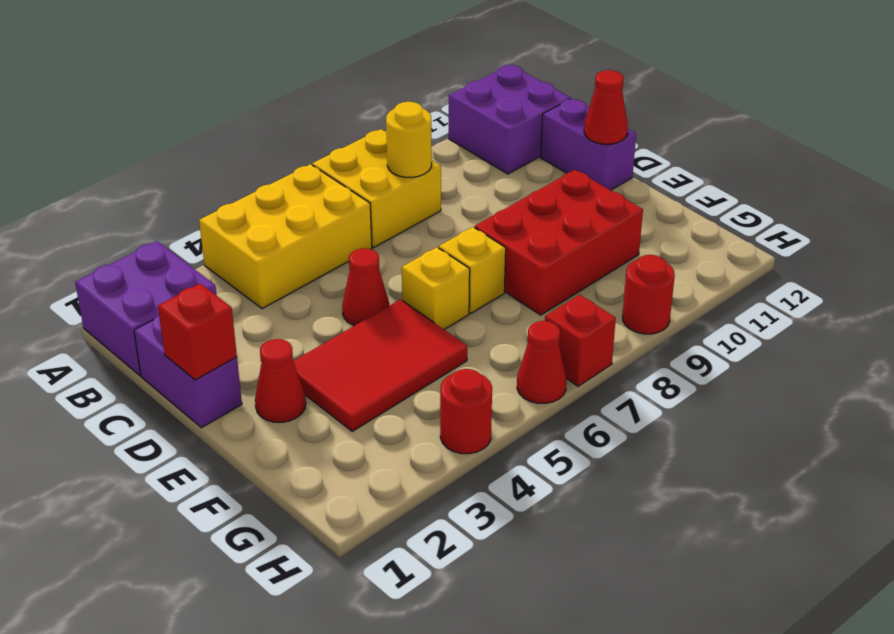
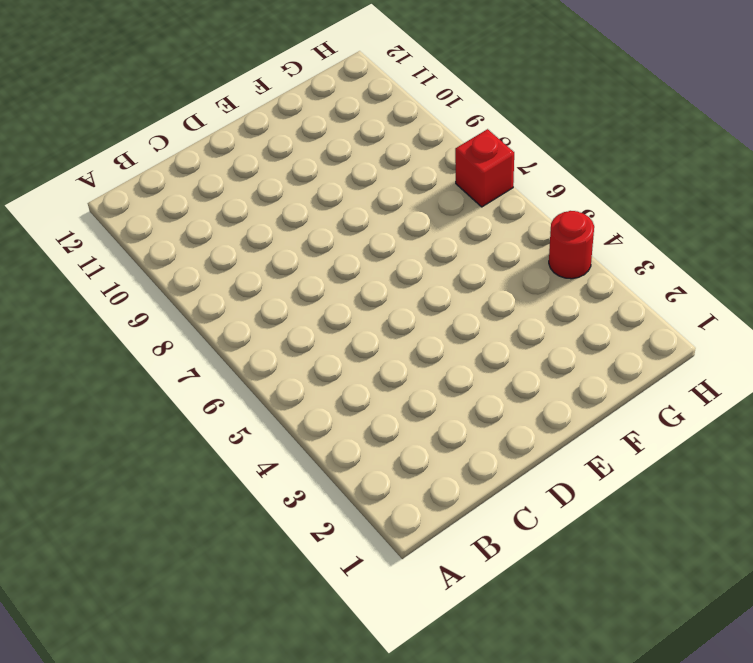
none -> purple brick A1:B2 level 1
none -> yellow brick A4:B6 level 1
none -> yellow brick A7:B8 level 1

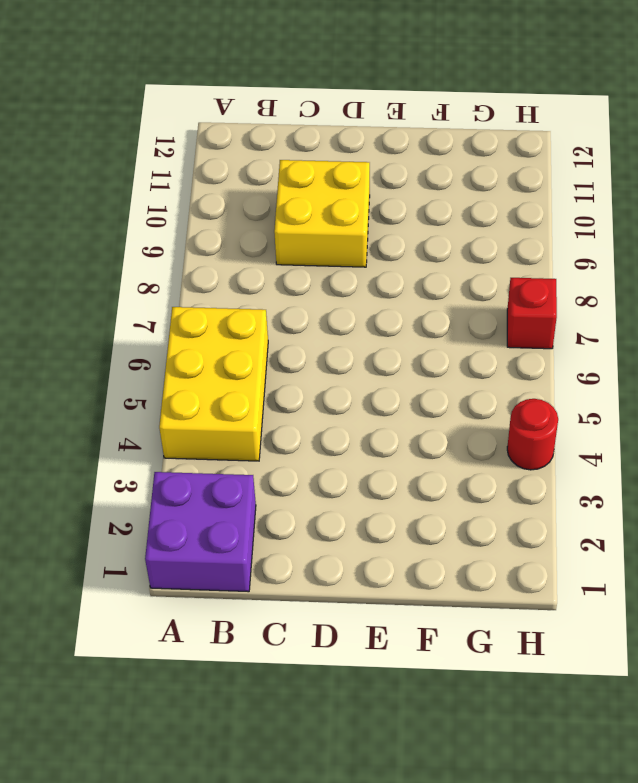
yellow brick C9:D10 level 1 -> yellow brick A7:B8 level 1
none -> purple brick A11:B12 level 1
none -> purple brick C1:D1 level 1
none -> purple brick C12:D12 level 1

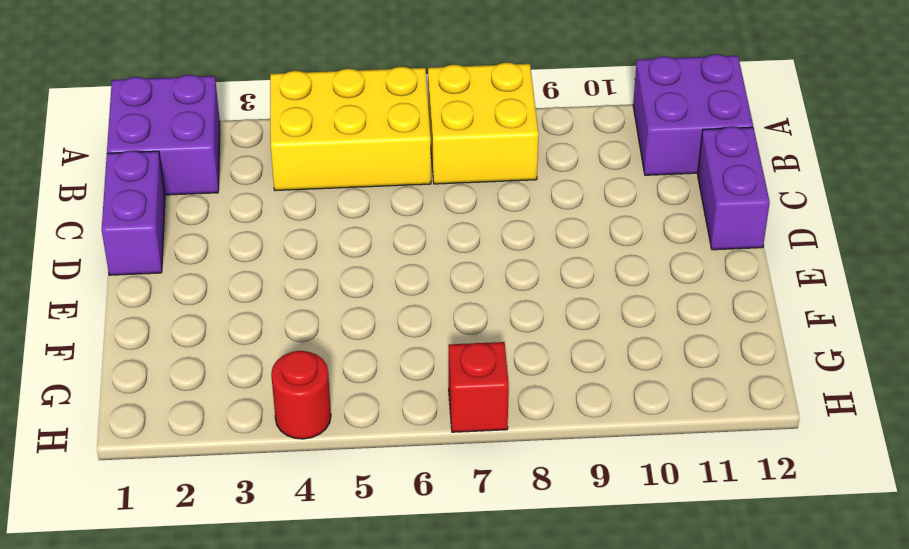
none -> red cone D5 level 1
none -> red cone E2 level 1
none -> red tile E3:F5 level 1

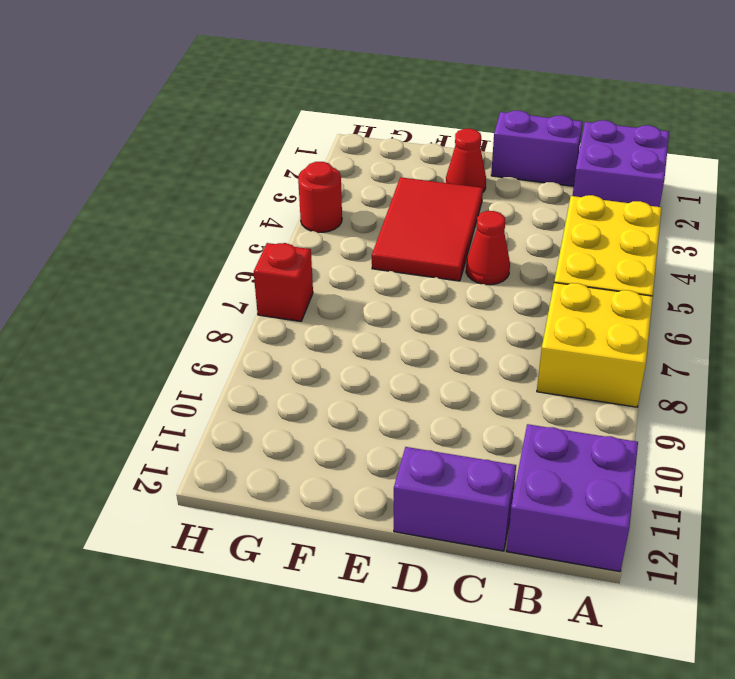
none -> yellow brick E6 level 1
none -> yellow brick E7 level 1
none -> red brick E8:F10 level 1

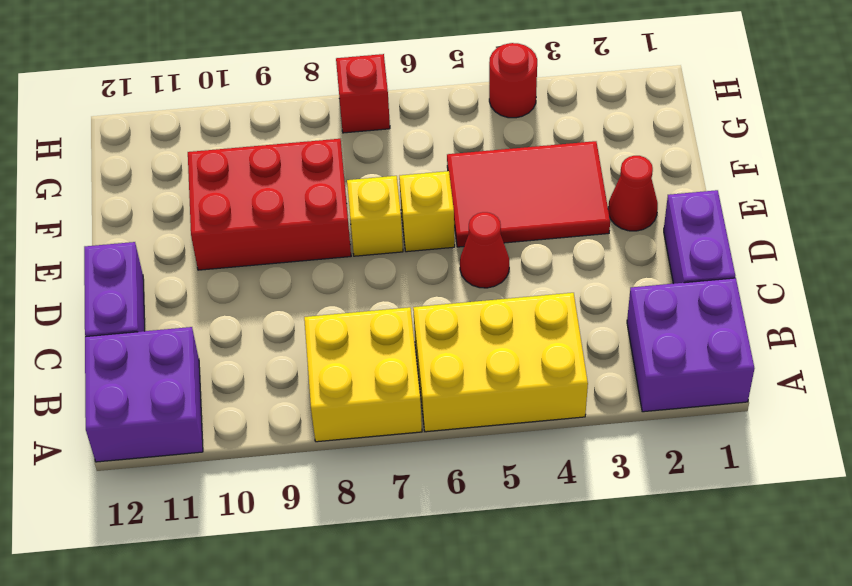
none -> red cone H6 level 1
none -> red round brick H9 level 1
none -> yellow round brick B8 level 2

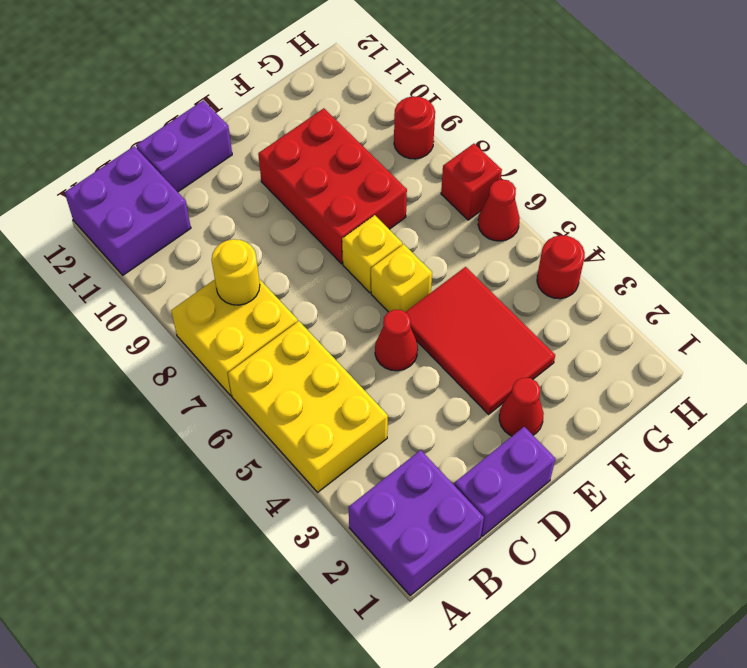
none -> red brick D1 level 2
none -> red cone D12 level 2

